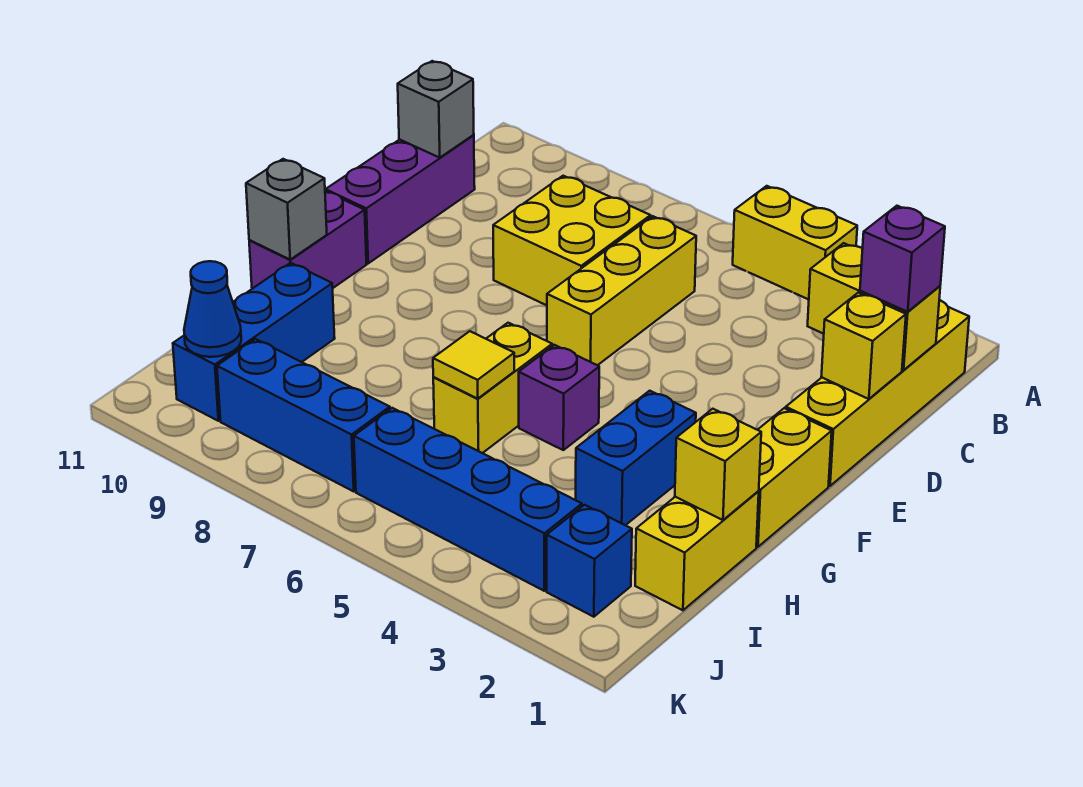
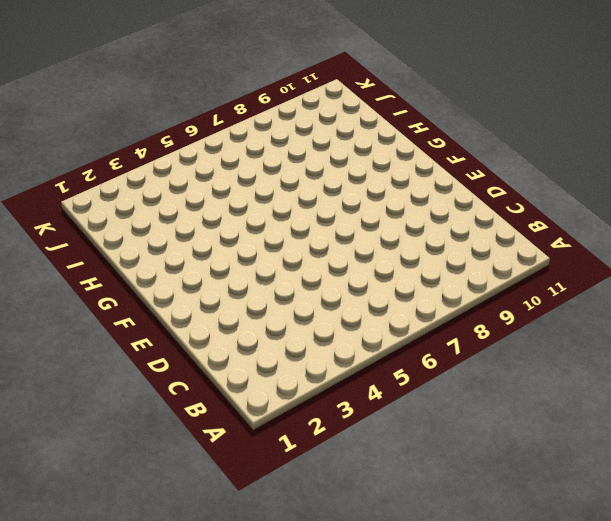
none -> yellow brick A4:A5 level 1
none -> yellow brick B1:E1 level 1
none -> yellow brick C6:E6 level 1

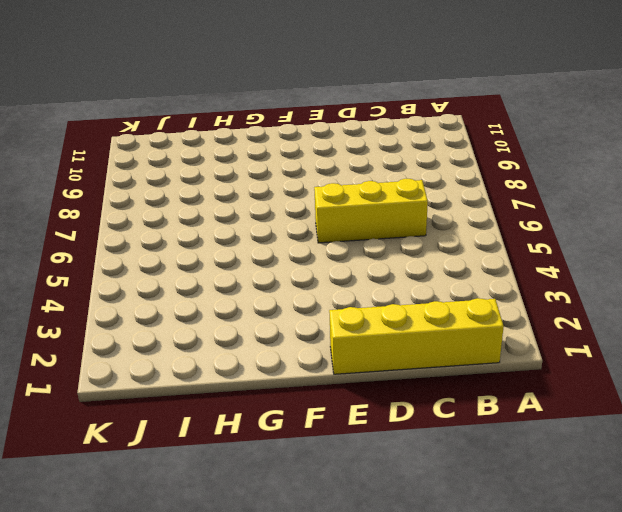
none -> yellow brick A4:A5 level 1
none -> yellow brick C7:D8 level 1
none -> purple brick C11:E11 level 1

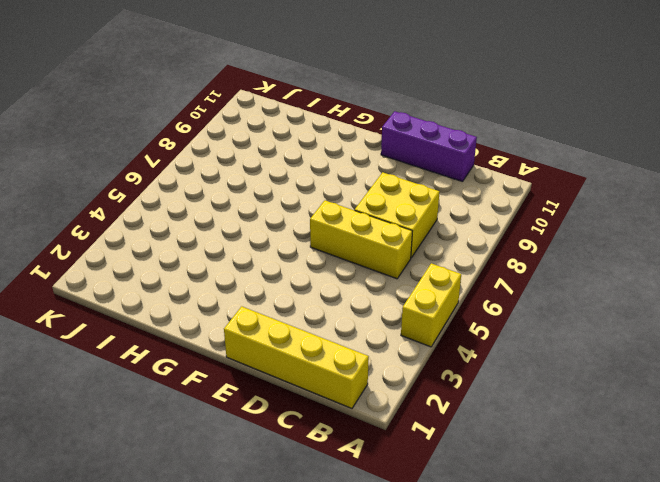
none -> yellow brick F1:G1 level 1
none -> purple brick F11:G11 level 1
none -> blue brick G3:H3 level 1

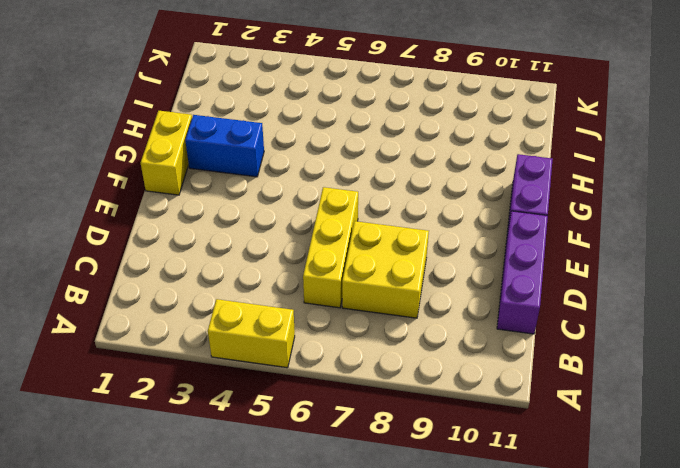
blue brick G2:G3 level 1 -> blue brick G3:H3 level 1
none -> yellow brick B1:E1 level 1
none -> purple brick G5 level 1
none -> yellow brick G6:H6 level 1

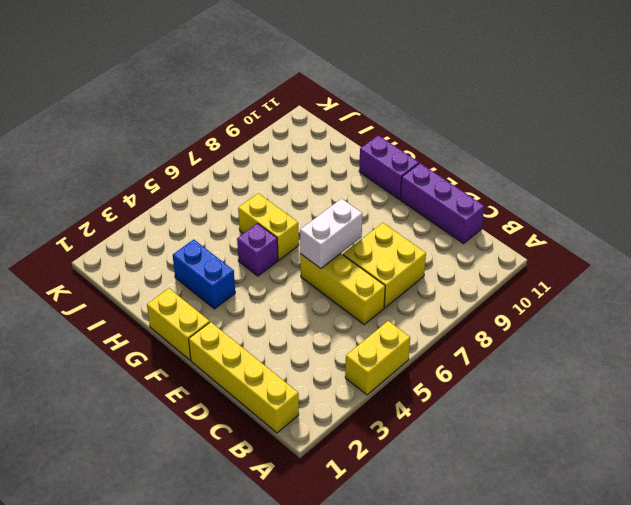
white brick E6:E7 level 2 -> none
none -> yellow brick H1:I1 level 1
none -> blue brick H10:J10 level 1
none -> blue brick J2 level 1

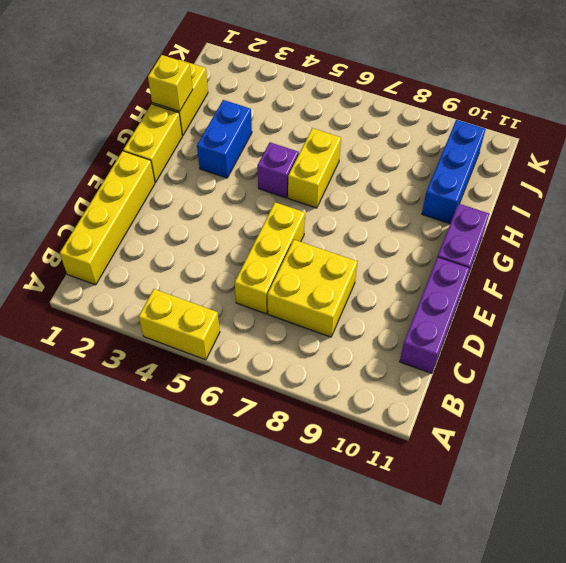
none -> blue brick J2 level 1
none -> blue brick J3:J6 level 1
none -> blue brick J7:J9 level 1

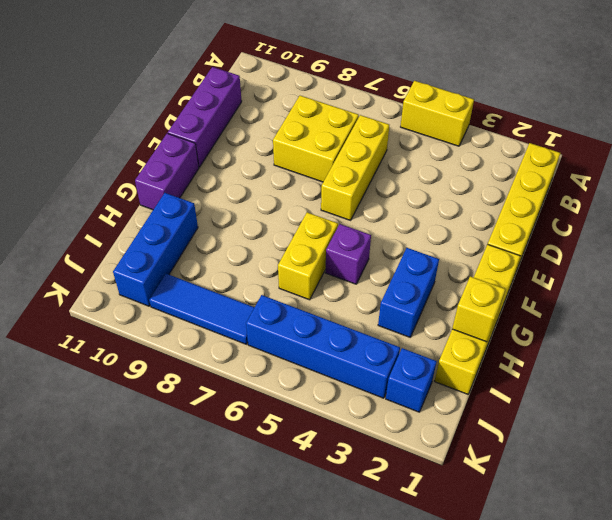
blue tile J7:J9 level 1 -> blue brick J7:J9 level 1
none -> yellow brick C1:C2 level 2
none -> grey brick C11 level 2
none -> yellow brick D1 level 2

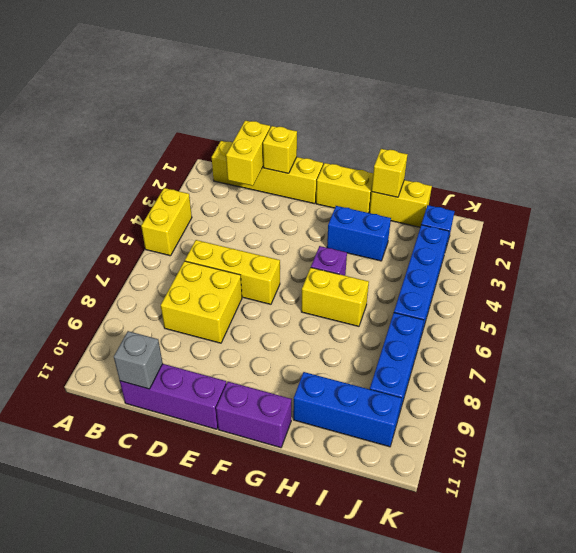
none -> grey brick G11 level 2
none -> yellow tile H6 level 2
none -> blue cone J10 level 2

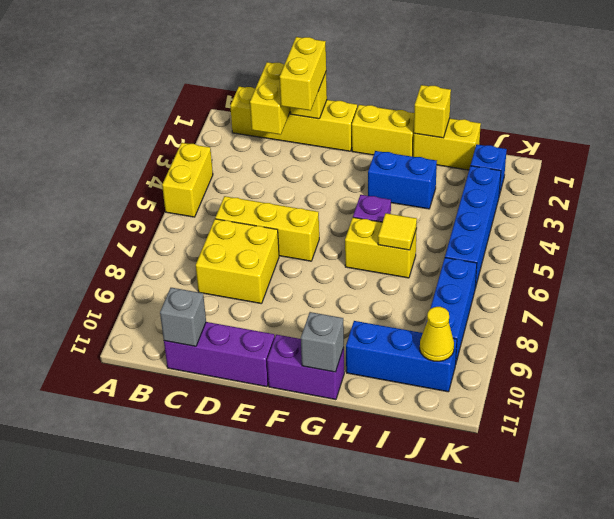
yellow brick D1:D2 level 3 -> none
yellow cone J10 level 2 -> blue cone J10 level 2
none -> purple brick C1 level 3

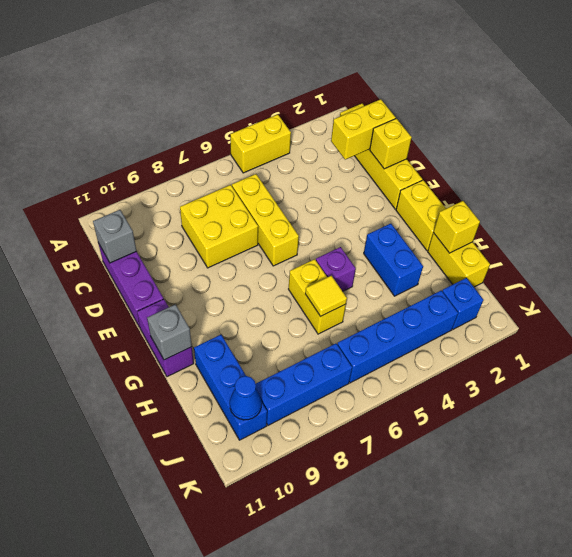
none -> purple brick C1 level 3

